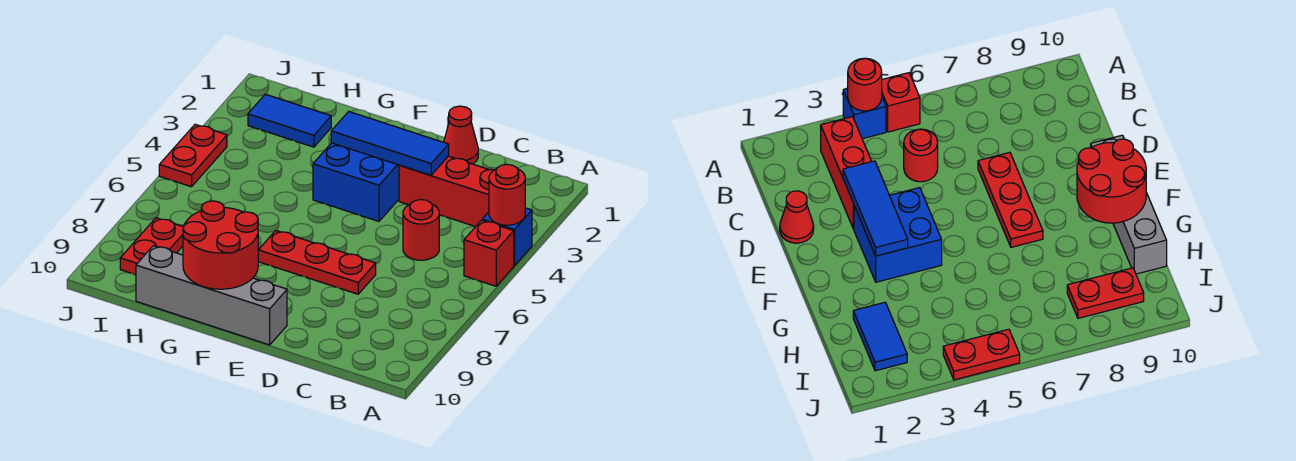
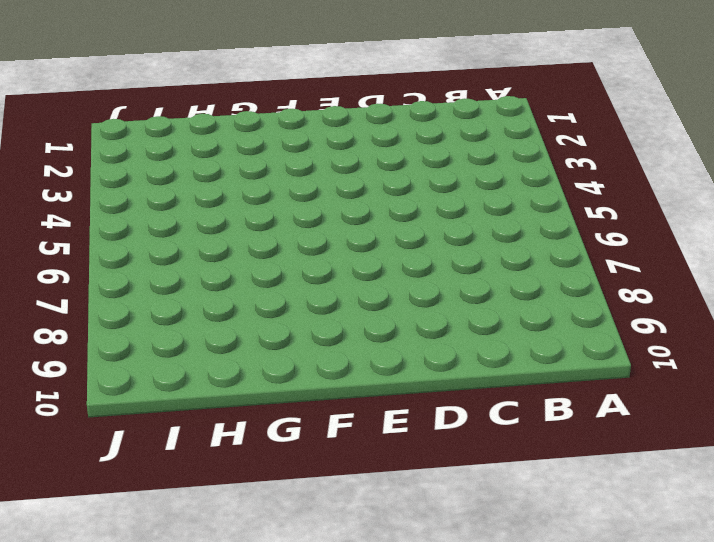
none -> blue brick A4 level 1
none -> red brick A5 level 1
none -> red brick B3:D3 level 1

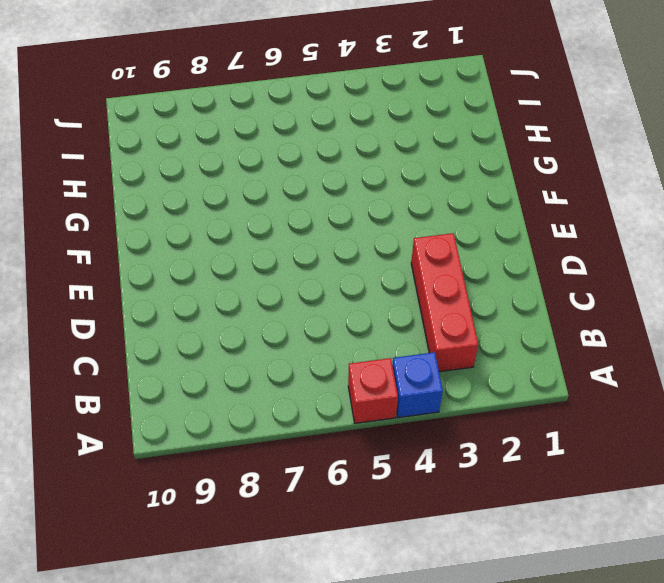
none -> red round brick C5 level 1
none -> red cone D1 level 1
none -> red plate D7:F7 level 1

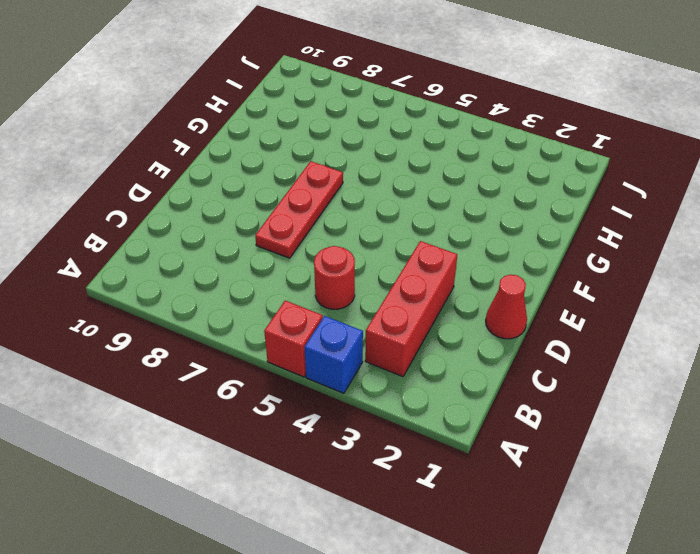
none -> blue brick E3:F4 level 1
none -> grey brick E10:H10 level 1
none -> blue tile H2:I2 level 1

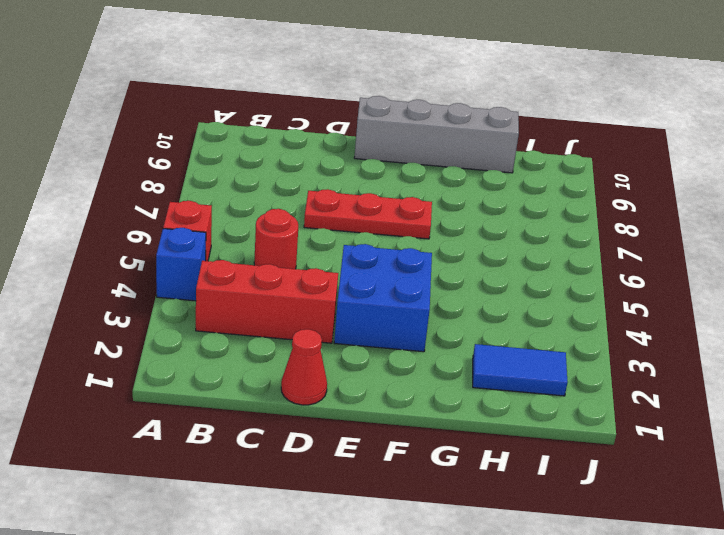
none -> red plate I8:I9 level 1
none -> red plate J4:J5 level 1
none -> red round brick A4 level 2

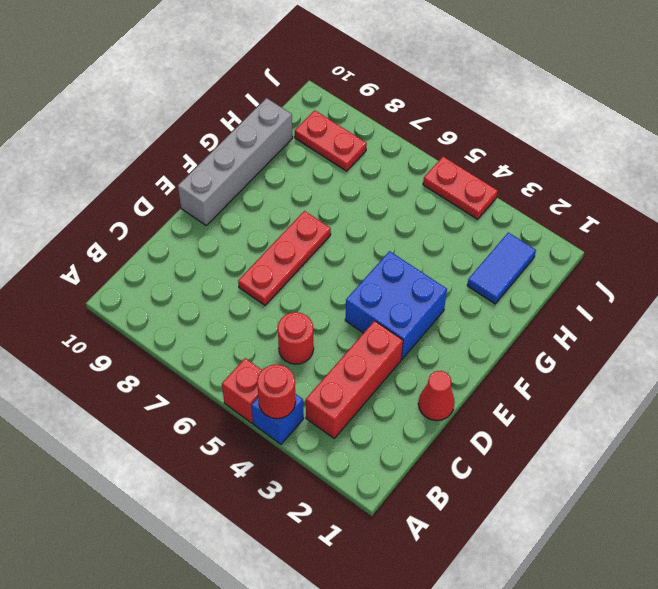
none -> blue tile D3:F3 level 2
none -> red round brick F9:G10 level 2

